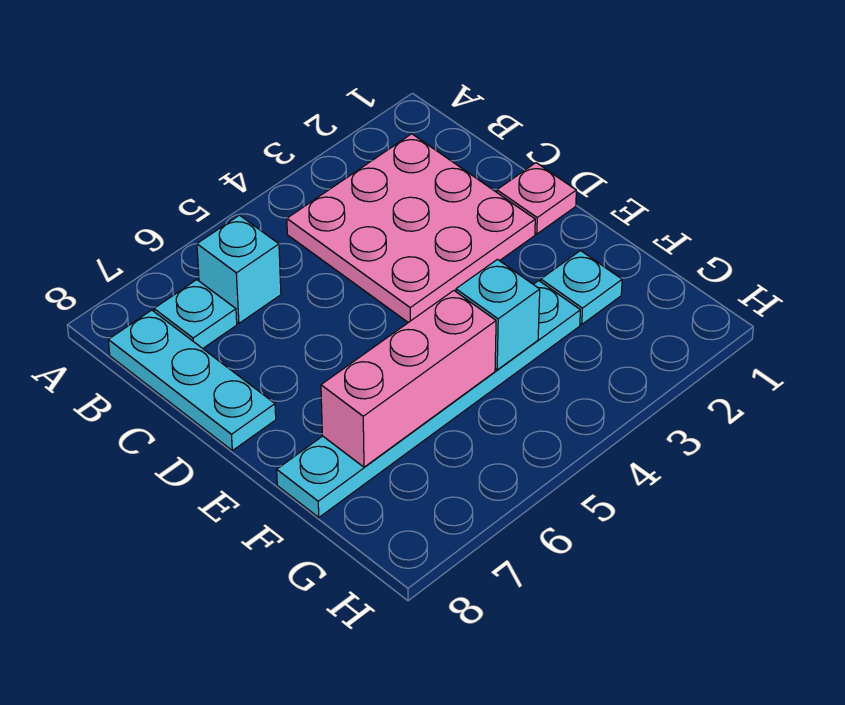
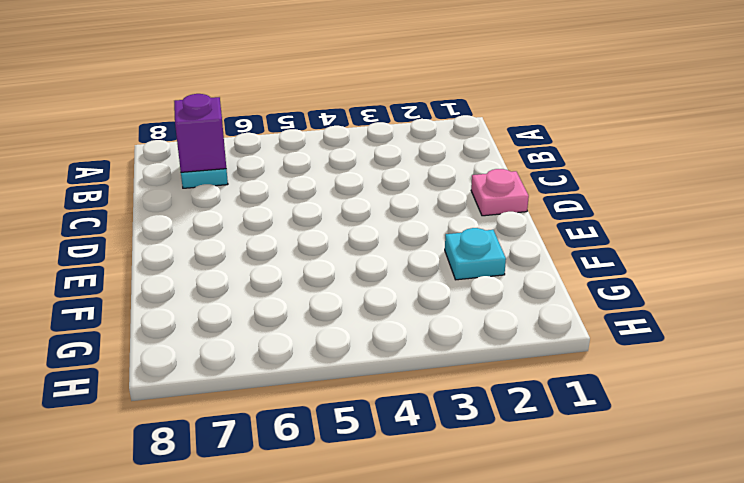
purple brick B7 level 2 -> none
none -> pink plate B2:D4 level 1
none -> cyan brick B6 level 1

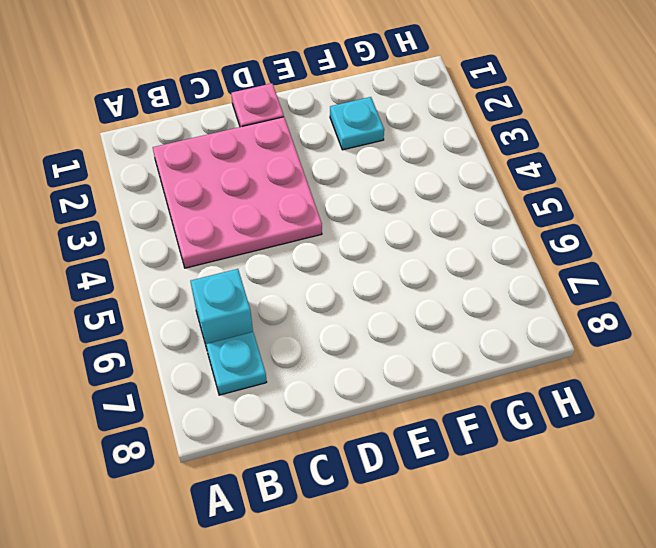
none -> cyan plate B8:D8 level 1
none -> cyan plate F3:F8 level 1

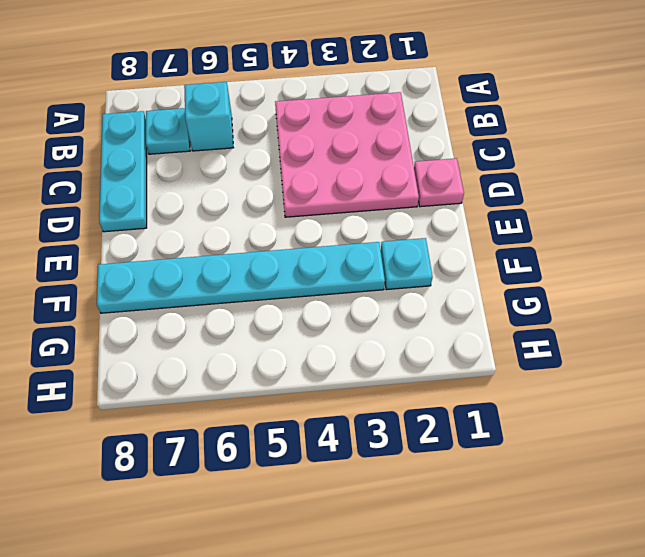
none -> cyan brick F4 level 2
none -> pink brick F5:F7 level 2

